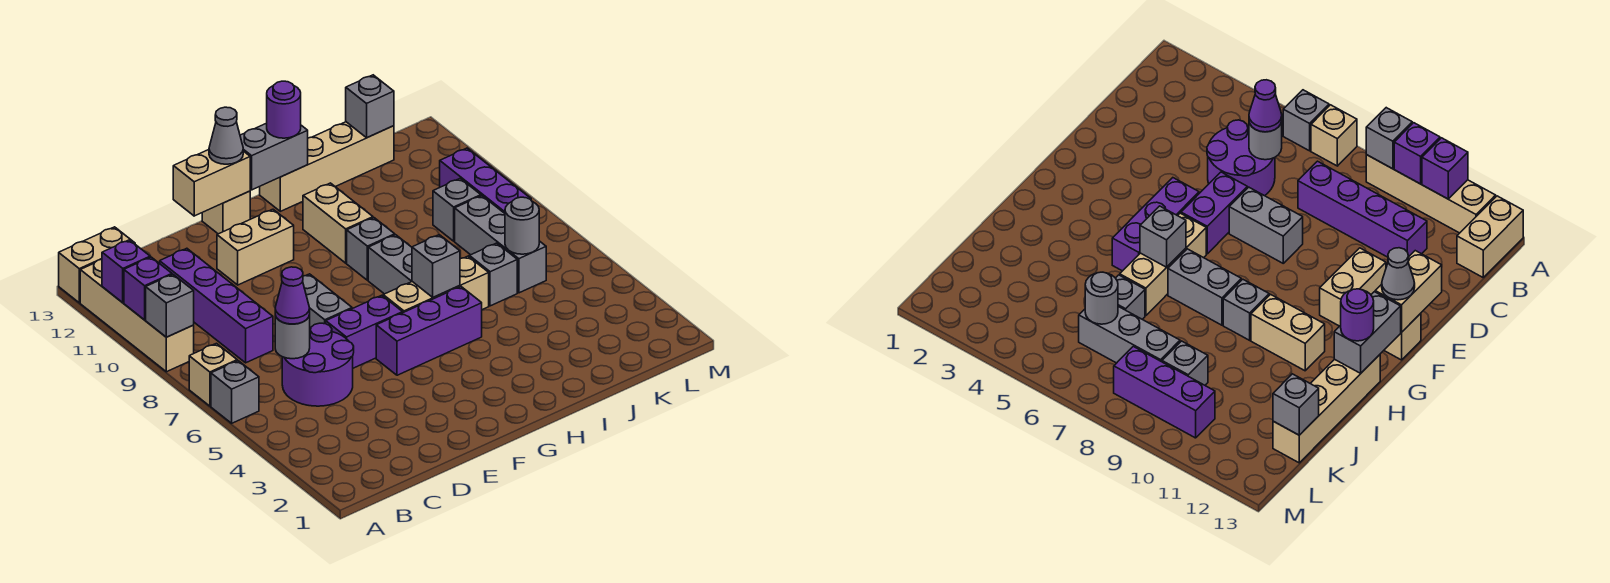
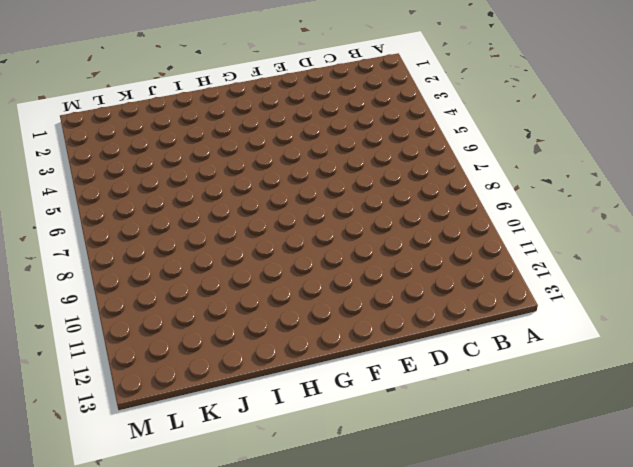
none -> grey brick A6 level 1
none -> tan brick A7 level 1
none -> tan brick A9:A12 level 1
none -> tan brick A13:B13 level 1

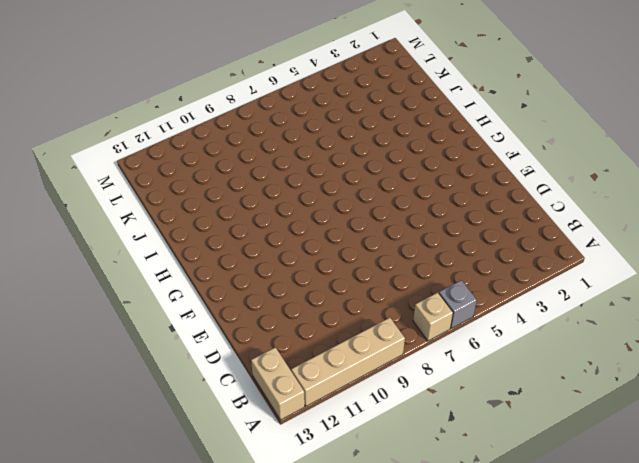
none -> purple round brick C5:D6 level 1
none -> purple brick C8:C11 level 1
none -> purple brick E6:F6 level 1
none -> grey brick E7:E8 level 1

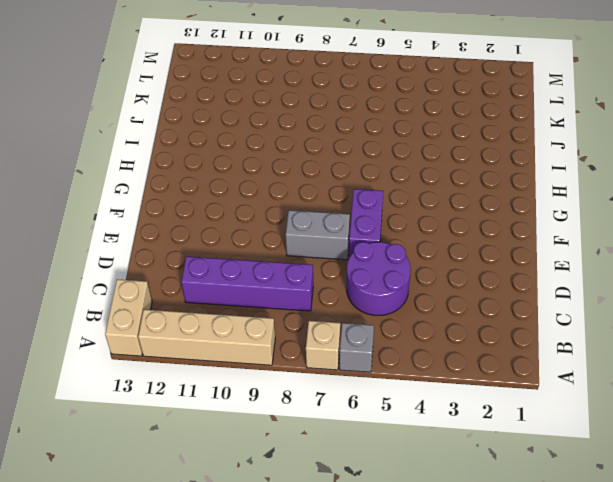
none -> tan brick E11:F11 level 1
none -> purple brick F5:H5 level 1
none -> tan brick F13 level 1
none -> tan brick G6:I6 level 1

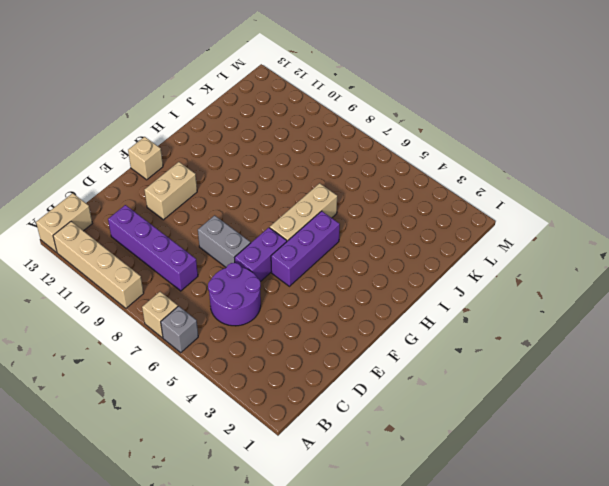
none -> grey brick H7:H8 level 1
none -> grey brick H9 level 1
none -> tan brick H10:H11 level 1
none -> tan brick H13:K13 level 1

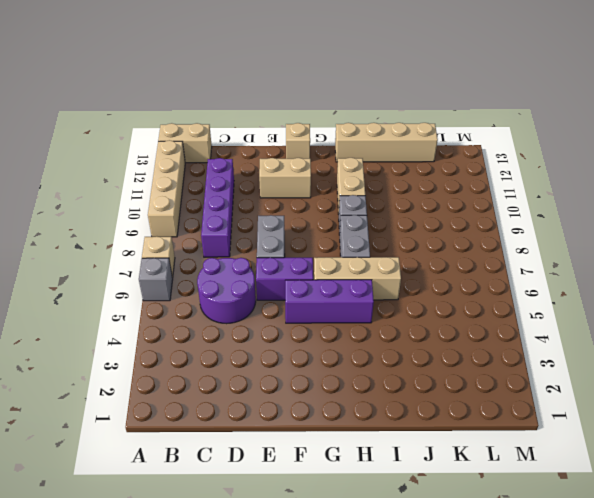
none -> grey brick J6 level 1
none -> grey brick K6:K8 level 1
none -> grey brick K9 level 1
none -> purple brick L8:L10 level 1

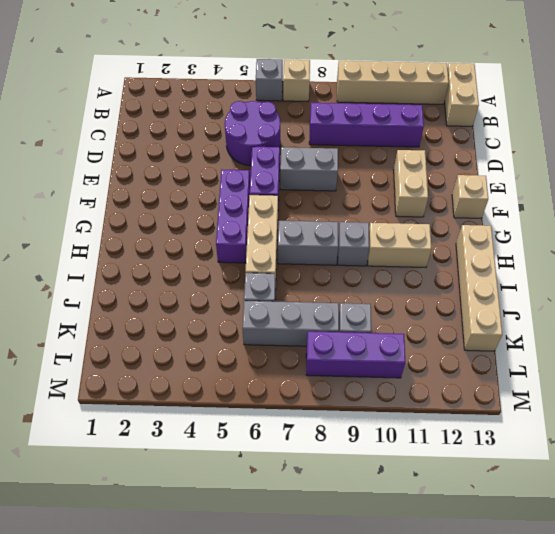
none -> grey brick A9 level 2
none -> purple brick A10 level 2
none -> purple brick A11 level 2
none -> grey round brick C6 level 2

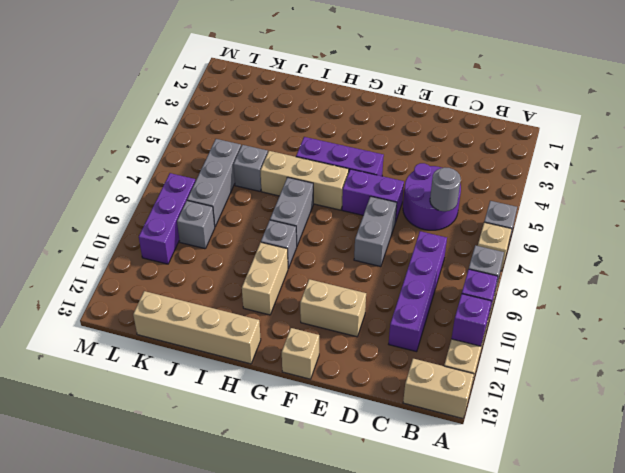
none -> tan brick E13:F13 level 2
none -> grey brick G13:H13 level 2
none -> grey brick H6 level 2
none -> grey round brick K6 level 2

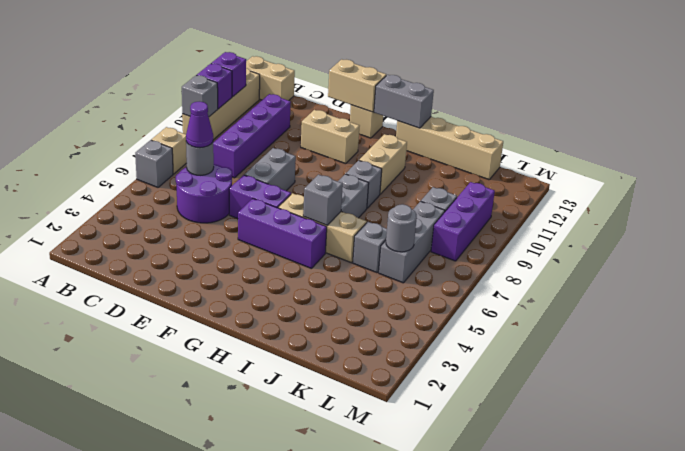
none -> grey brick K13 level 2
none -> grey cone F13 level 3
none -> purple round brick H13 level 3

